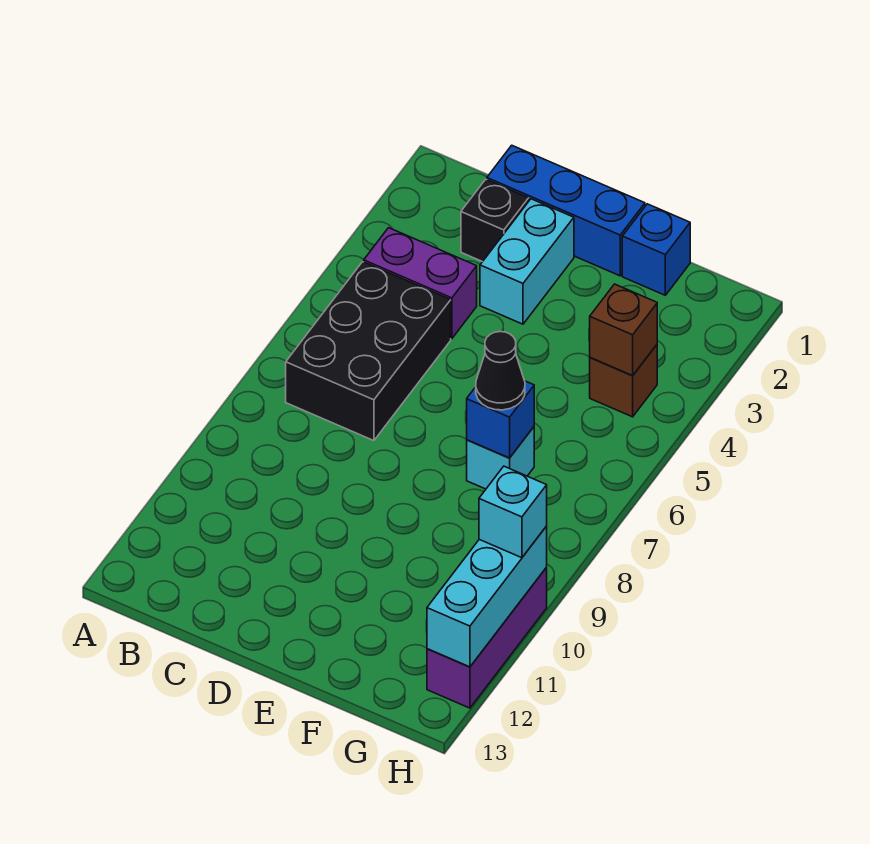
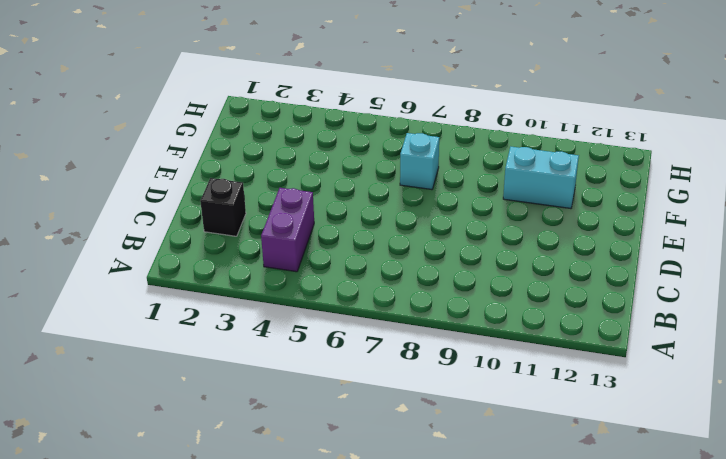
cyan brick F10:F11 level 1 -> cyan brick D2:D3 level 1
none -> black brick B5:C7 level 1
none -> blue brick C1:E1 level 1
none -> blue brick F1 level 1

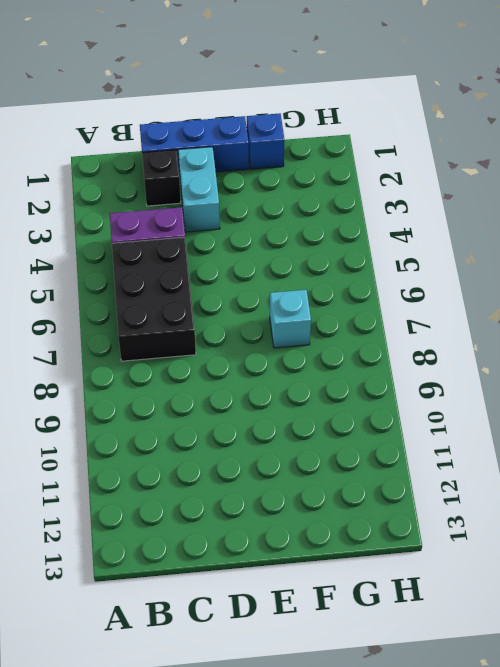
none -> brown brick G4 level 1
none -> purple brick H10:H12 level 1
none -> blue brick F7 level 2

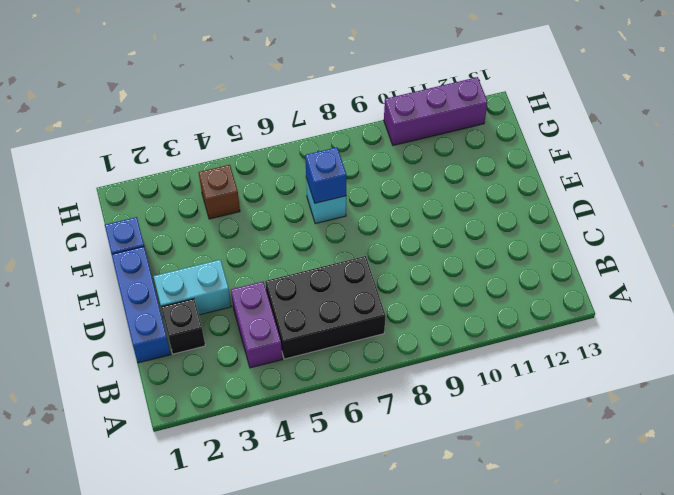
none -> brown brick G4 level 2
none -> cyan brick H10:H12 level 2
none -> black cone F7 level 3

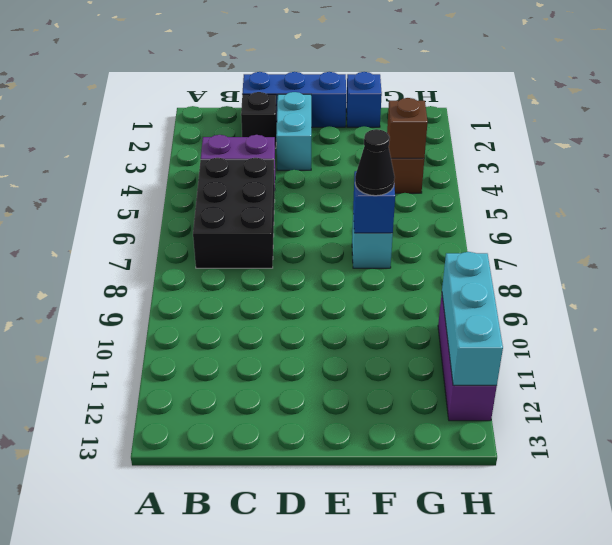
none -> cyan brick H10 level 3

